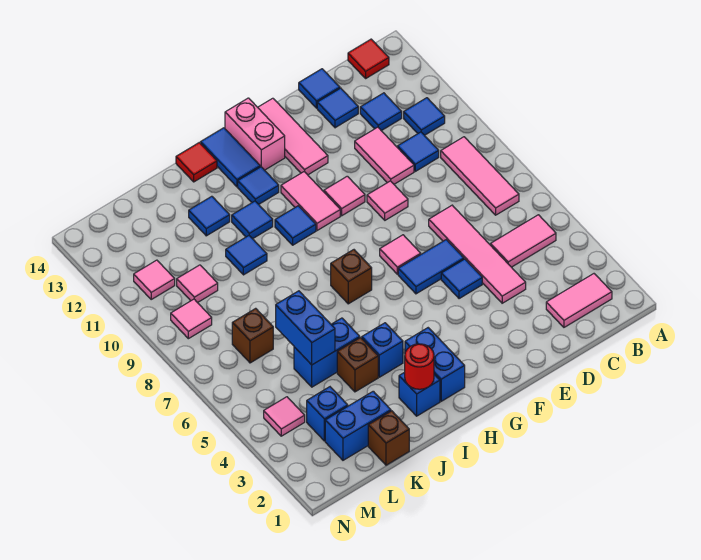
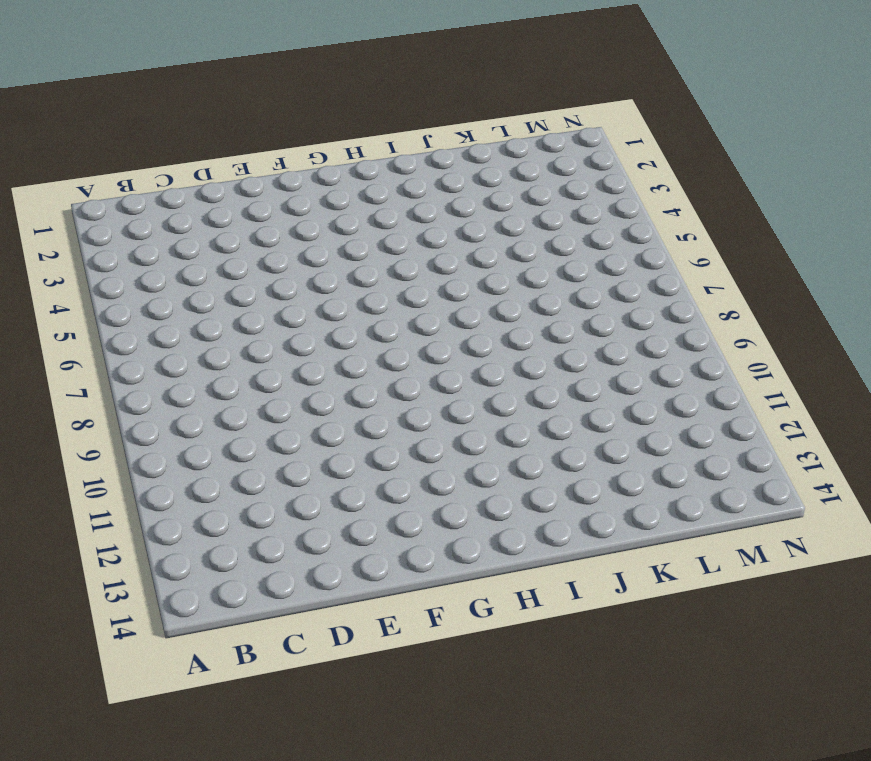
none -> pink tile B2:C2 level 1
none -> pink tile B5:C5 level 1
none -> pink tile B7:B9 level 1
none -> blue tile B11 level 1

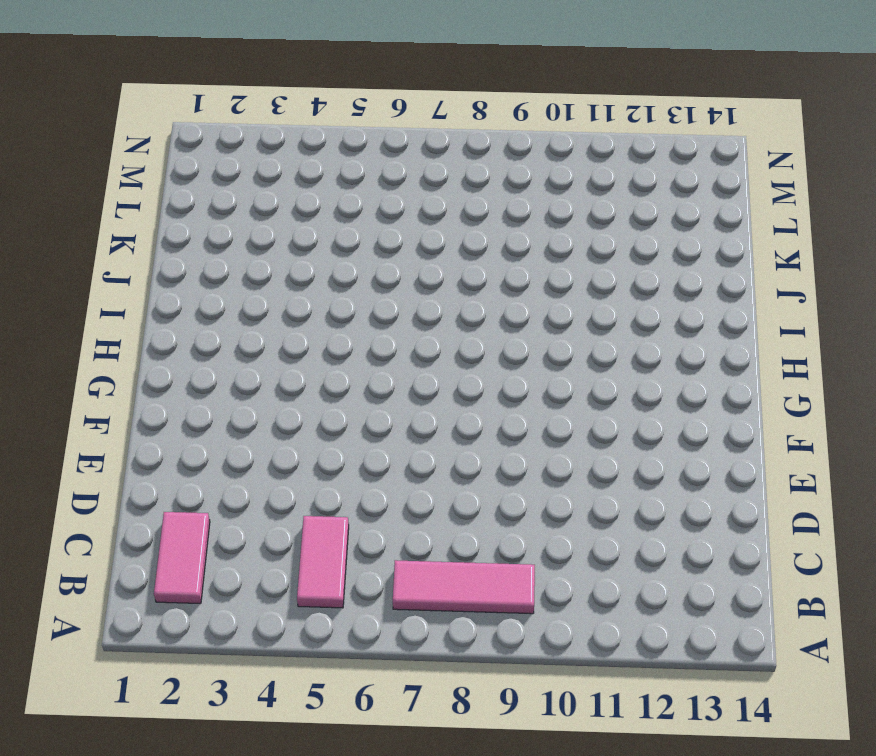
none -> blue tile B11 level 1
none -> red tile B14 level 1
none -> blue tile C10 level 1
none -> blue tile C12 level 1

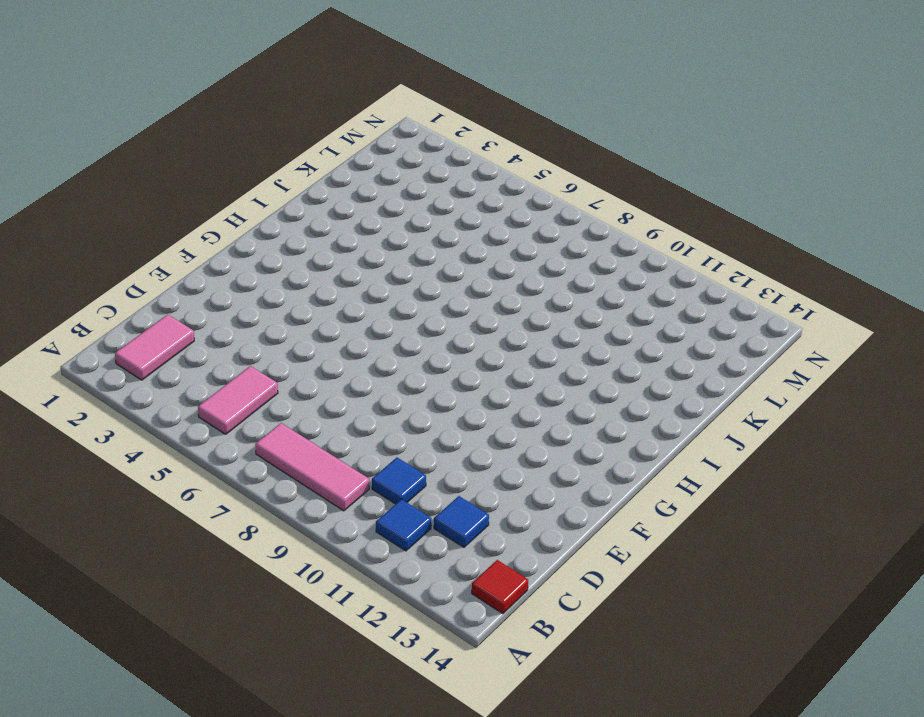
none -> pink tile D4:D7 level 1
none -> pink tile D10:D11 level 1
none -> blue tile D13 level 1
none -> blue tile D14 level 1

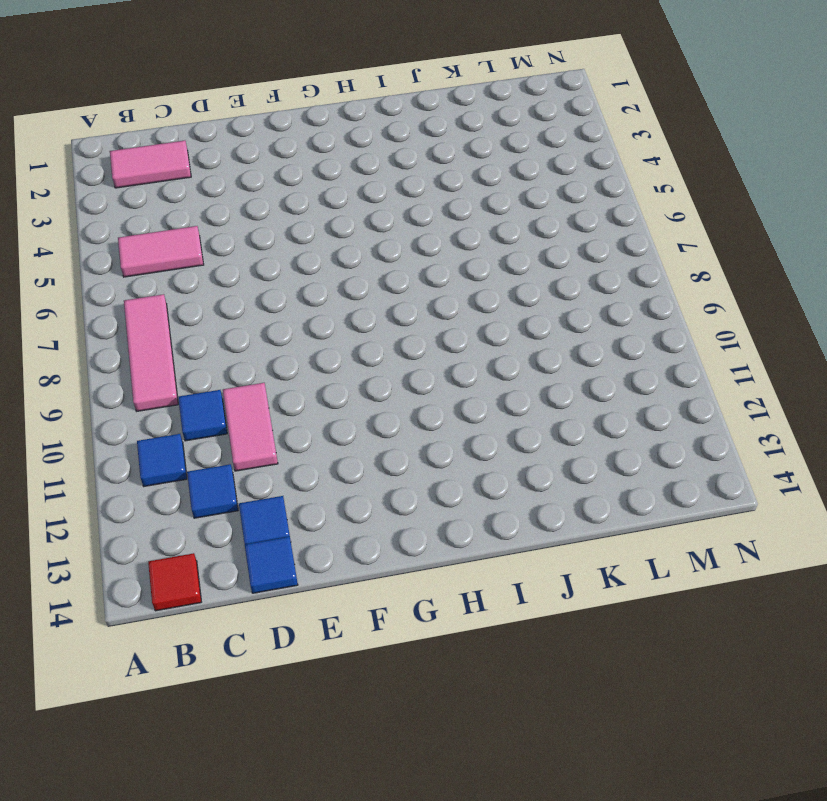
none -> pink tile D4:D7 level 1
none -> blue tile E5 level 1
none -> blue tile E6:F6 level 1
none -> pink tile E9 level 1

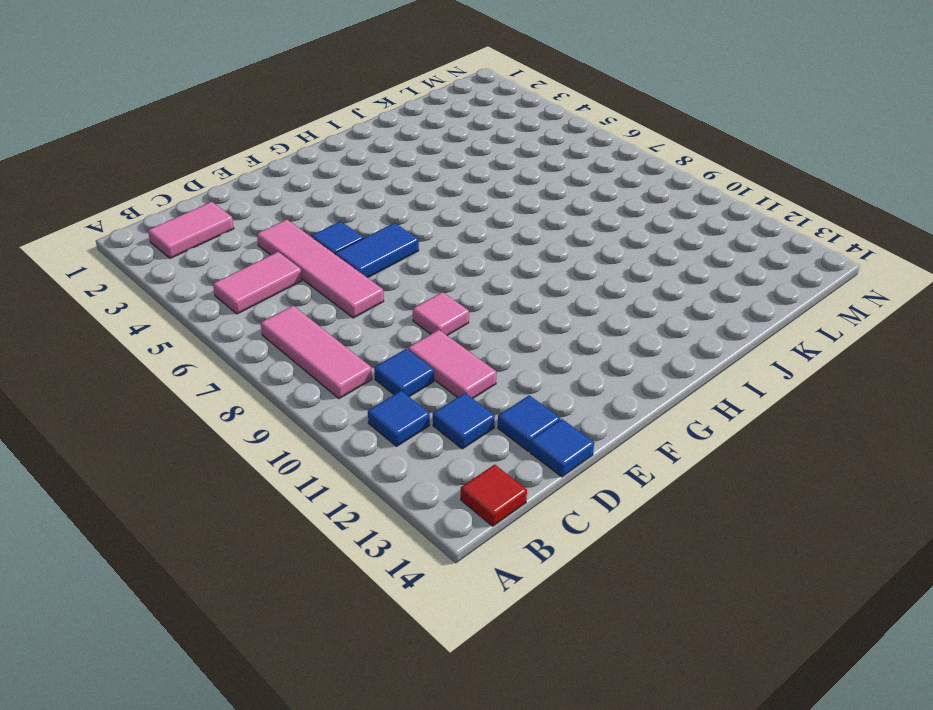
none -> pink tile F7 level 1
none -> pink tile F10 level 1
none -> pink tile F12:F14 level 1
none -> pink tile G10:G11 level 1

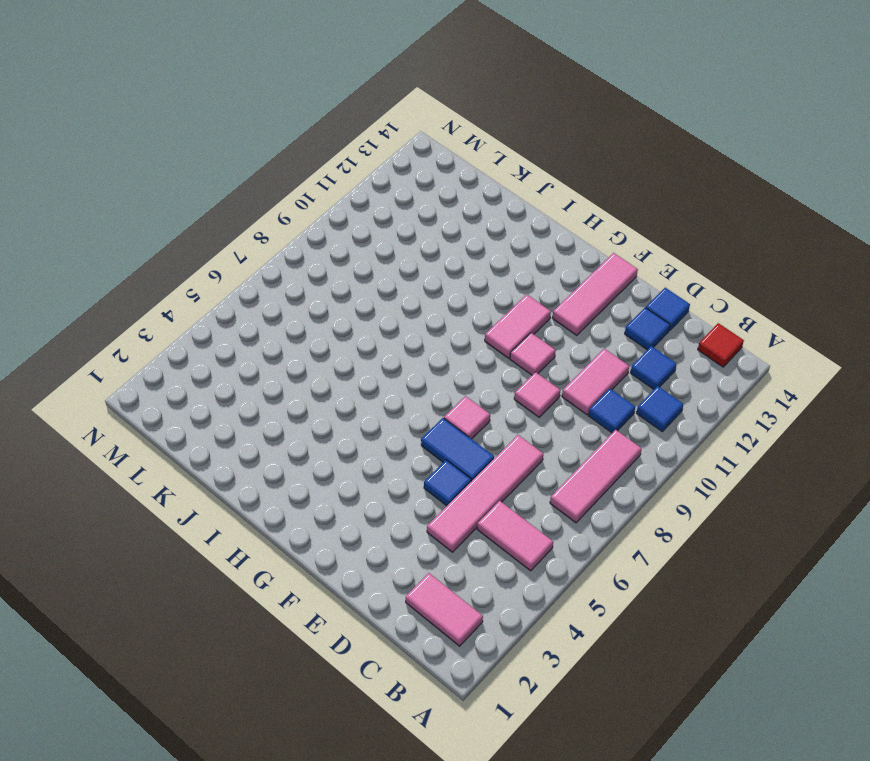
none -> pink brick G13:G14 level 1
none -> blue brick H2:H3 level 1
none -> brown brick H7 level 1
none -> blue tile H10 level 1

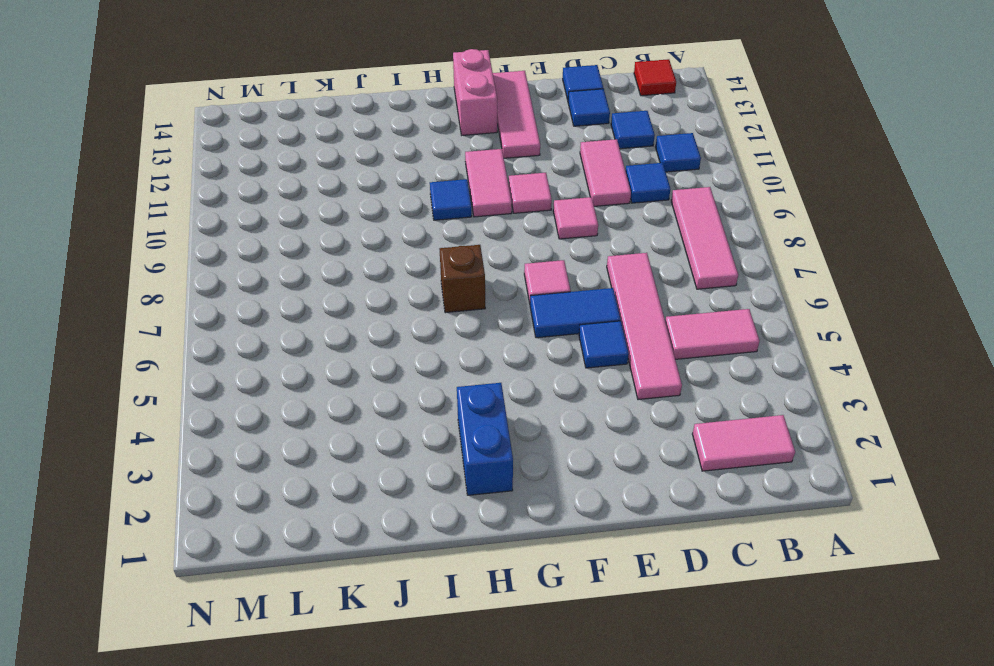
none -> blue tile H12 level 1
none -> blue tile H13:H14 level 1
none -> blue brick I2 level 1
none -> blue brick I4 level 1

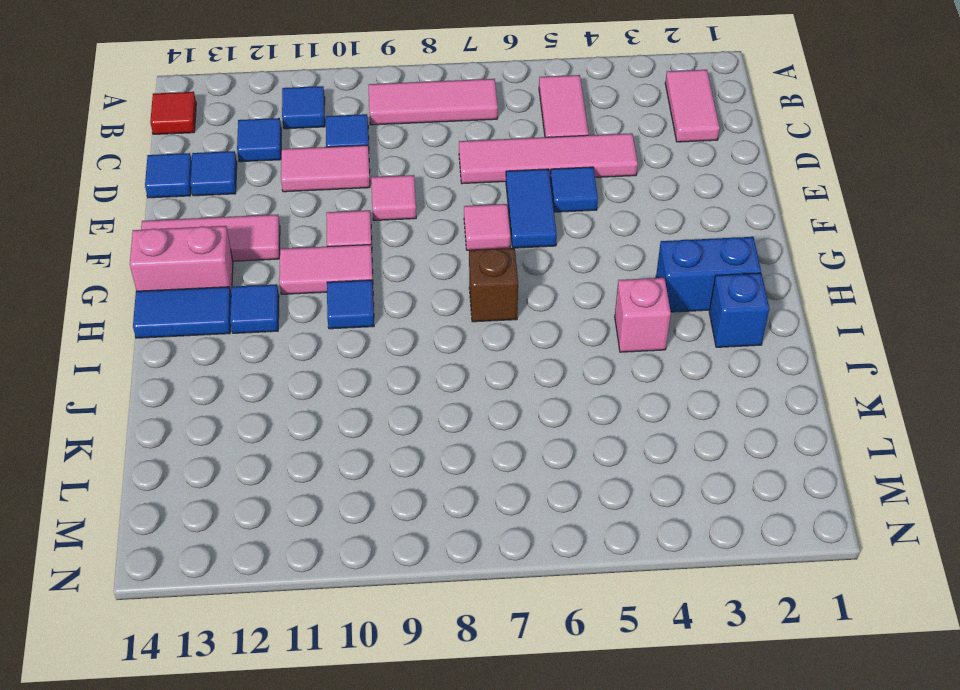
pink brick I4 level 1 -> blue brick I4 level 1
none -> blue tile I11 level 1
none -> red tile I14 level 1
none -> brown brick J4 level 1
none -> blue brick J5:K5 level 1

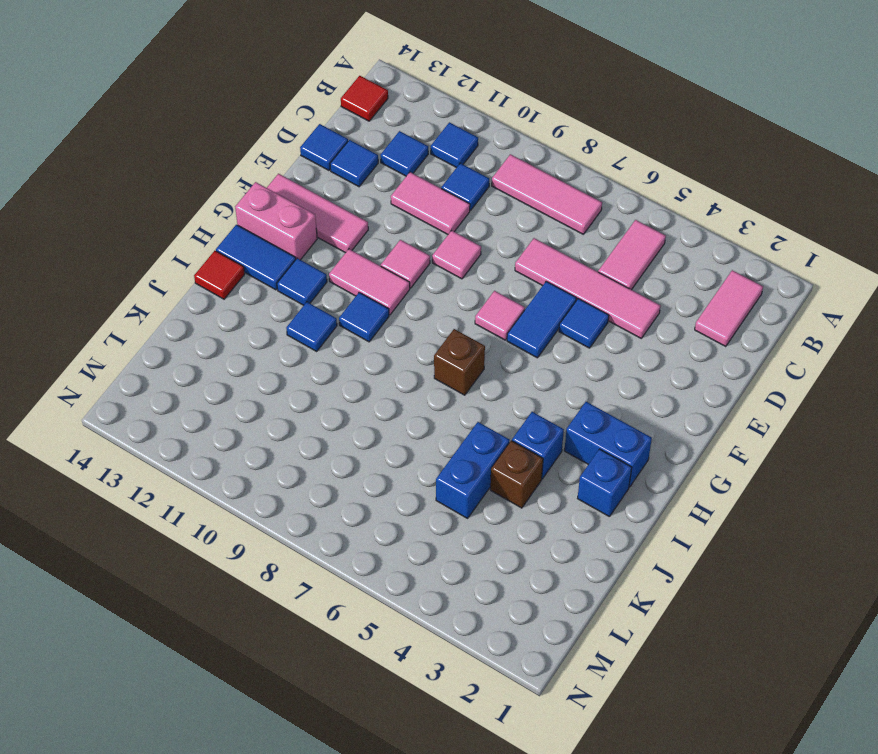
none -> blue tile J10 level 1
none -> blue tile J12 level 1
none -> brown brick K1 level 1
none -> blue brick K2:L2 level 1

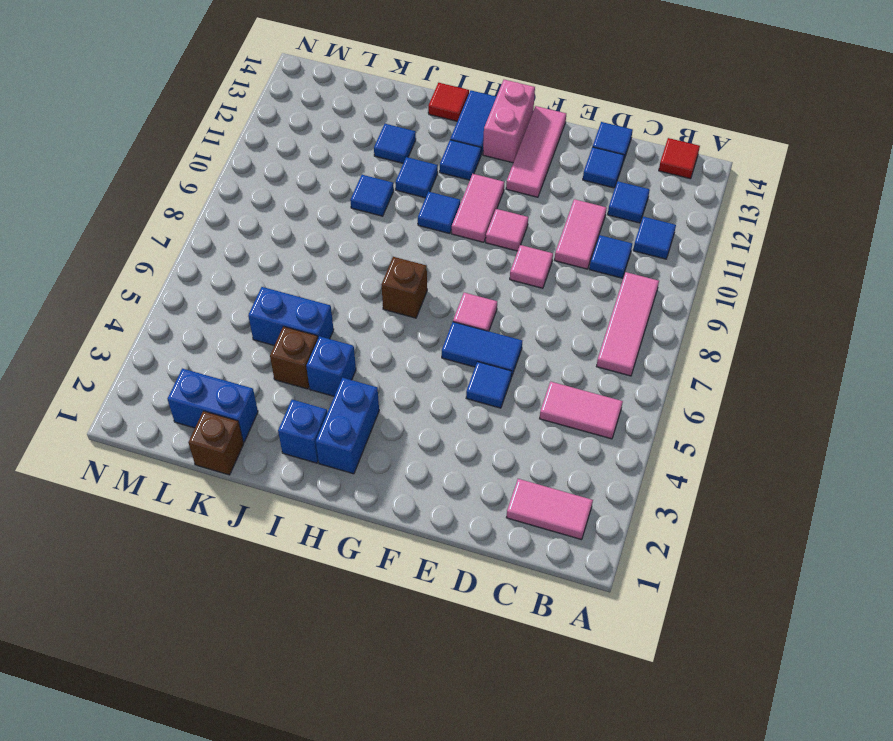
none -> pink tile D4:D7 level 1
none -> blue brick L3 level 1
none -> brown brick L7 level 1
none -> pink tile L10 level 1

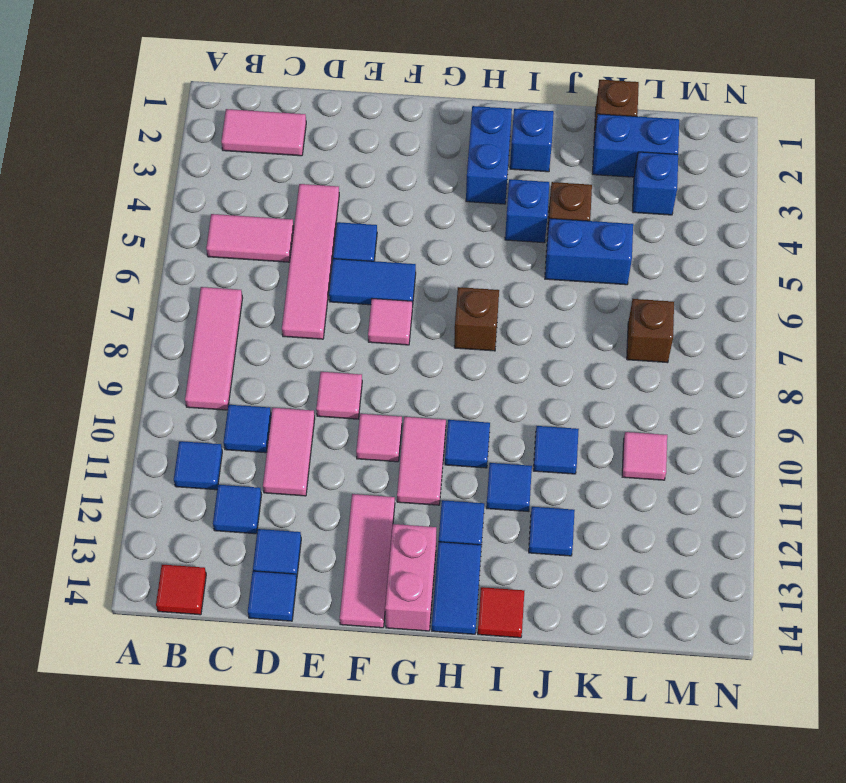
none -> pink tile M4 level 1
none -> pink tile M9 level 1
none -> pink tile M11 level 1
none -> red round brick I2 level 2

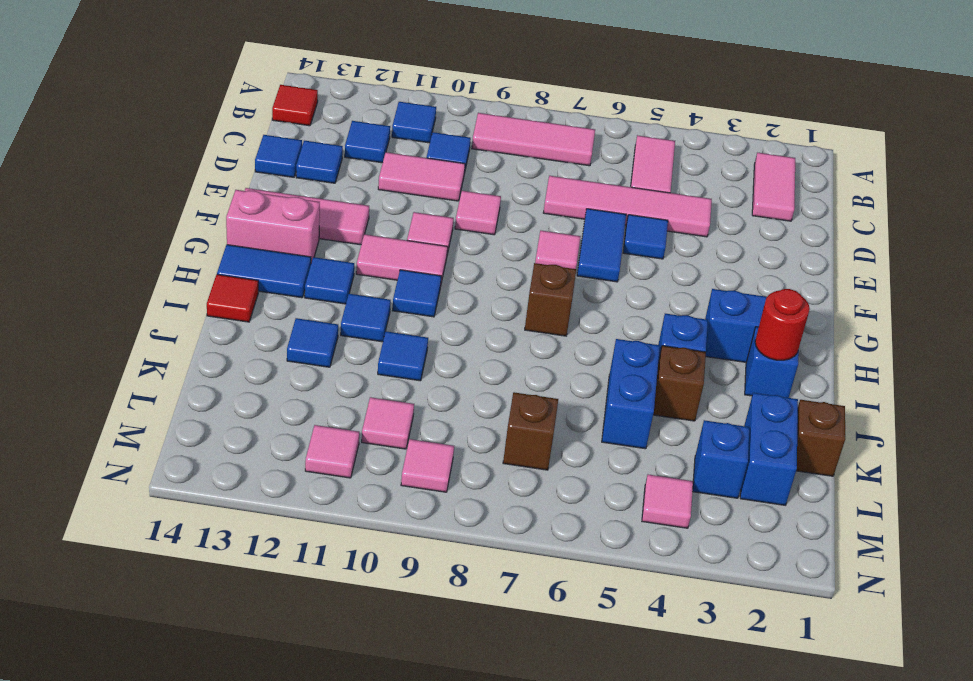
none -> blue brick K5:K6 level 2

